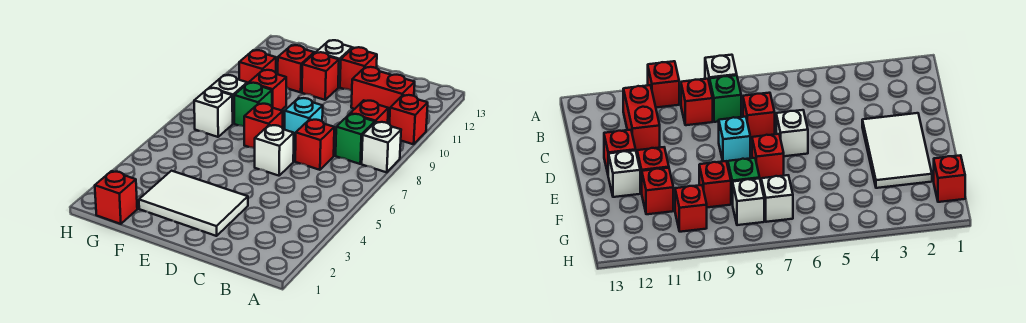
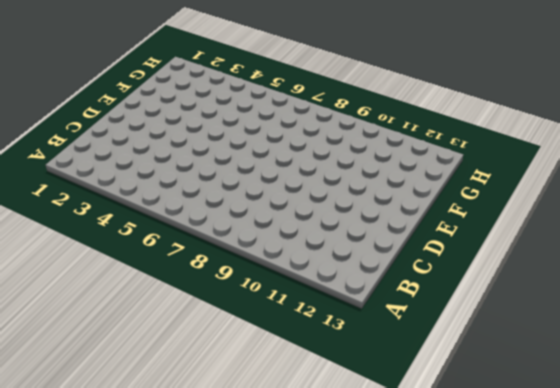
none -> white brick A8 level 1
none -> red brick A10 level 1
none -> green brick B8 level 1

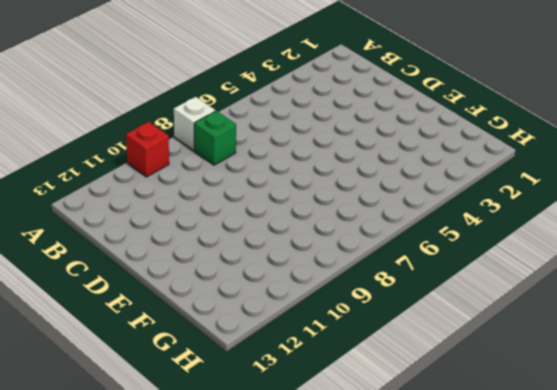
none -> red brick B9 level 1
none -> red brick B11:C11 level 1
none -> red brick C7 level 1

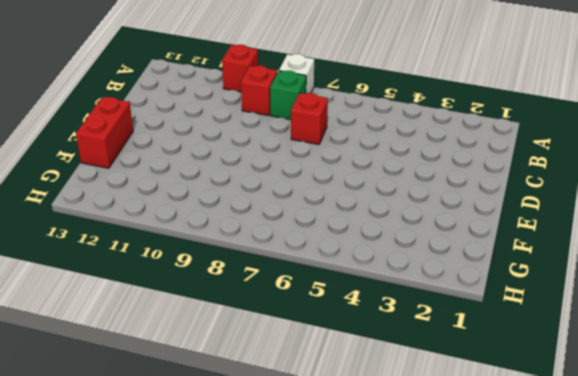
red brick E13:F13 level 1 -> red brick B11:C11 level 1
none -> white tile D2:F3 level 1
none -> white brick D6 level 1
none -> cyan brick D8 level 1

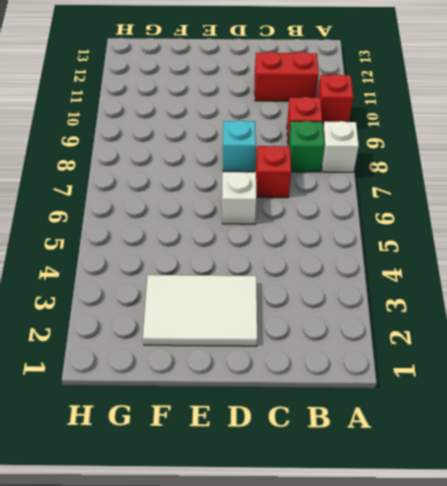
none -> red brick D12 level 1
none -> red brick E7 level 1
none -> red brick E11 level 1

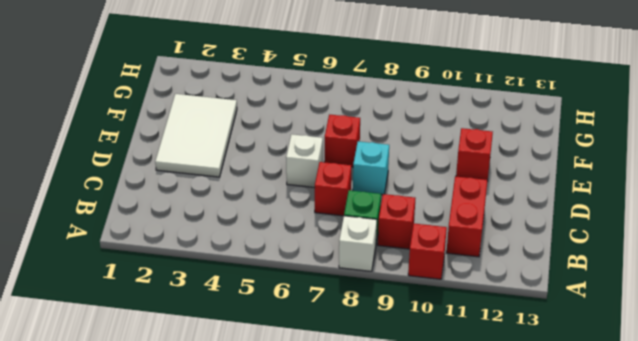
none -> red brick D12 level 1
none -> white brick E12 level 1
none -> green brick F8 level 1

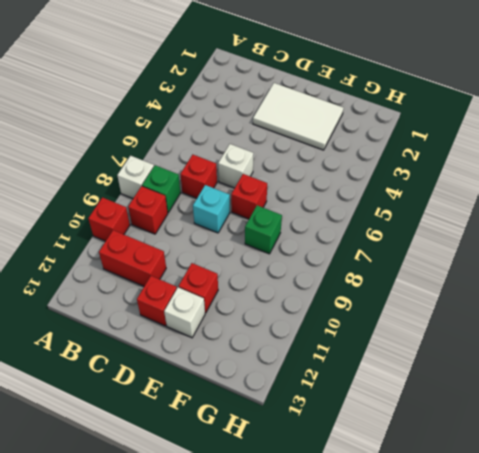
none -> red brick F9 level 1
none -> red brick F11 level 1
none -> red brick G1 level 1

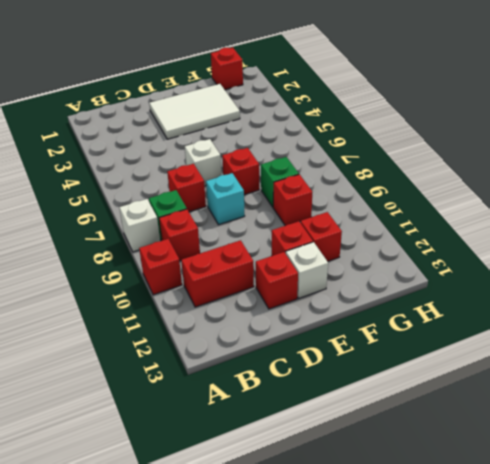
none -> white brick G7 level 1
none -> white brick G8 level 1
none -> red brick G10 level 1

